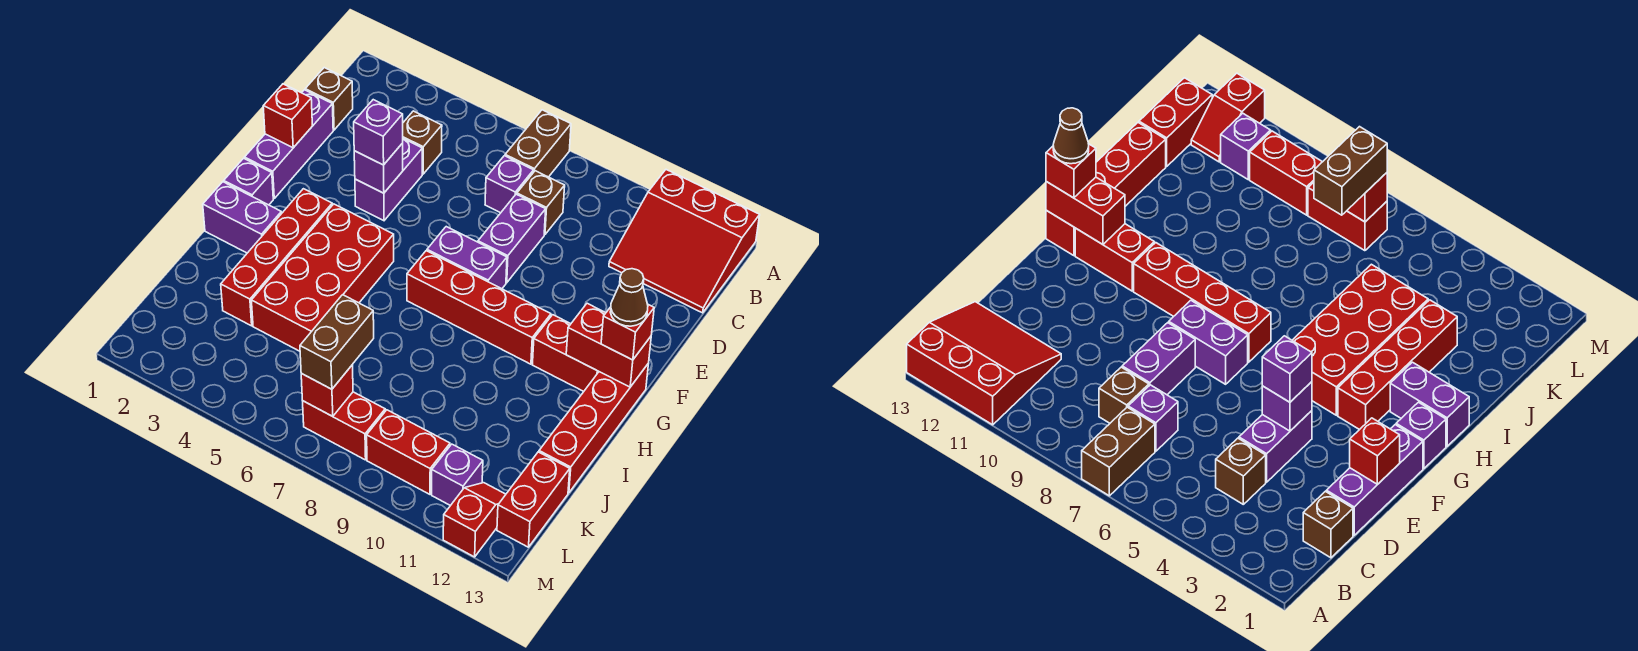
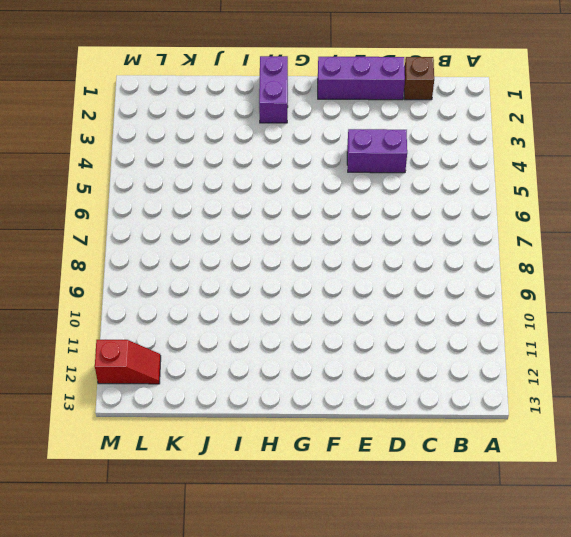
none -> brown brick A7:B7 level 1
none -> red slope A11:C13 level 1 top A
none -> brown brick C4 level 1
none -> purple brick C7 level 1

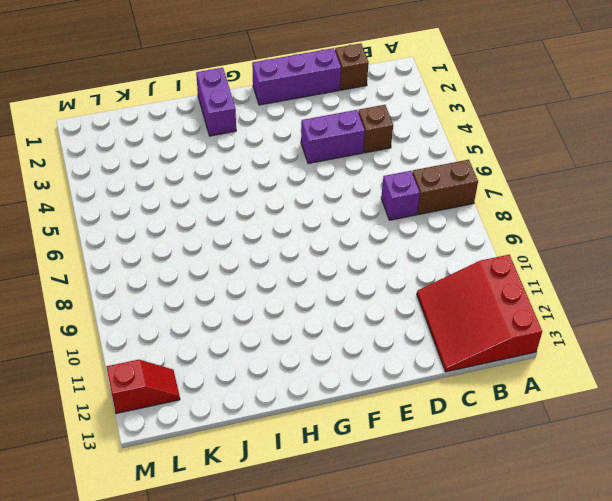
none -> brown brick C8 level 1
none -> purple brick D8:E8 level 1
none -> purple brick F7:F8 level 1
none -> purple brick G1 level 1

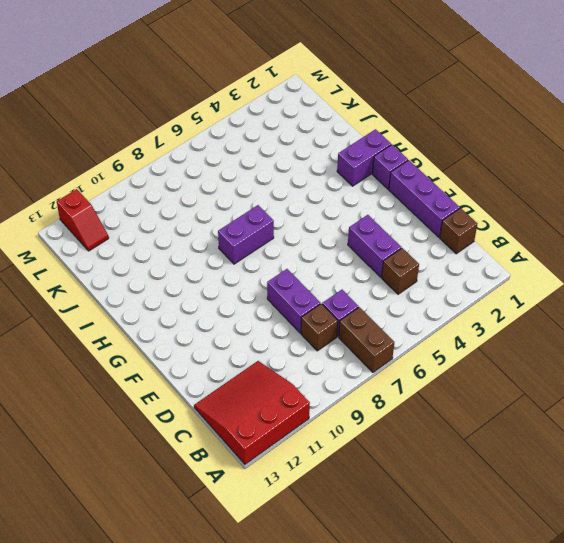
purple brick H7:H8 level 1 -> purple brick F7:F8 level 1
none -> red brick G3:J3 level 1
none -> red brick G4:J5 level 1
none -> red brick G7:G10 level 1
none -> red brick G11:G12 level 1

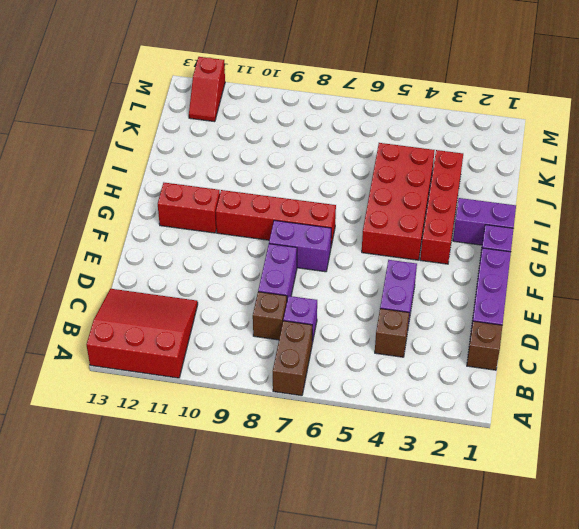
none -> red brick G13:J13 level 1
none -> red brick K13:L13 level 1
none -> red brick L7:L8 level 1
none -> red brick L9:L10 level 1

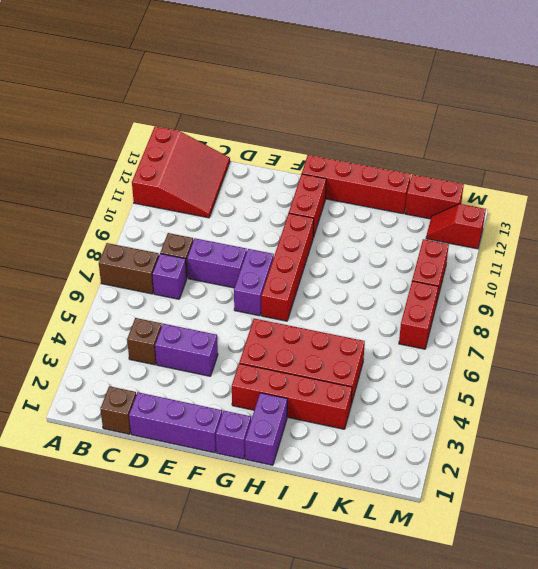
none -> purple brick L11 level 1
none -> red brick E1 level 2
none -> purple brick E4 level 2
none -> red brick G12:G13 level 2

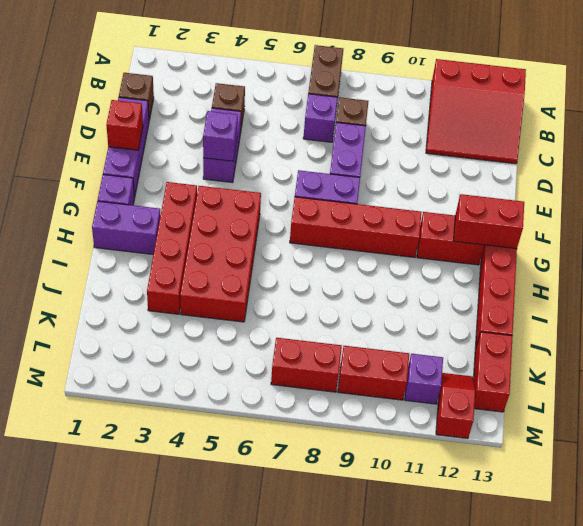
none -> red brick L7 level 2
none -> purple brick E4 level 3
none -> red brick G13 level 3
none -> brown brick K7:L7 level 3

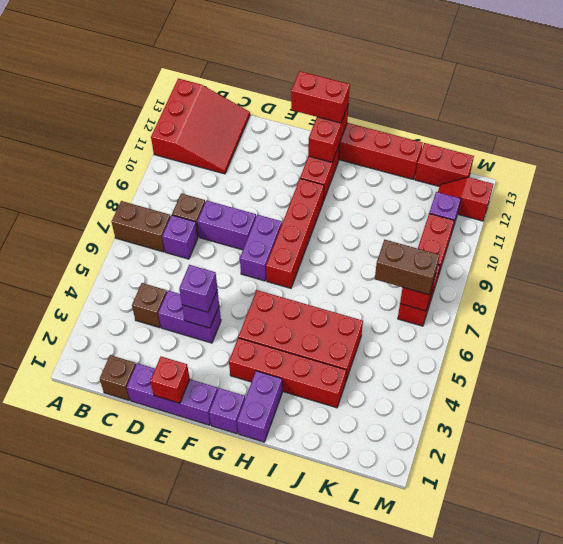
red brick F13:G13 level 3 -> red brick G13 level 3
none -> brown cone G13 level 4

